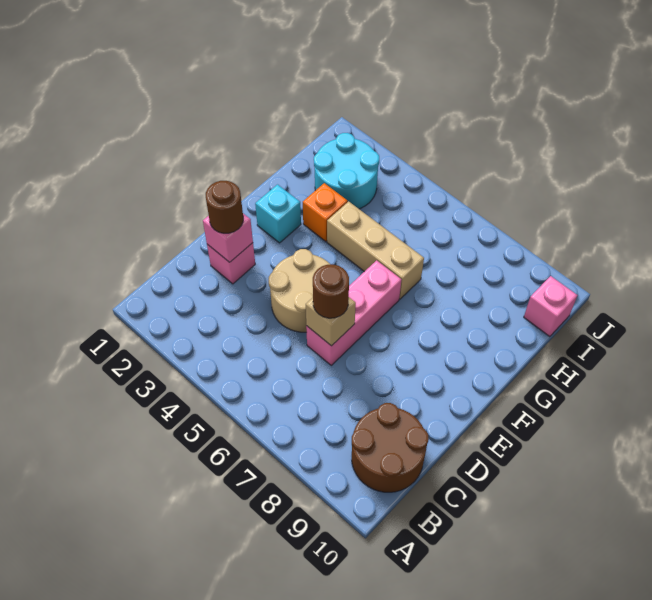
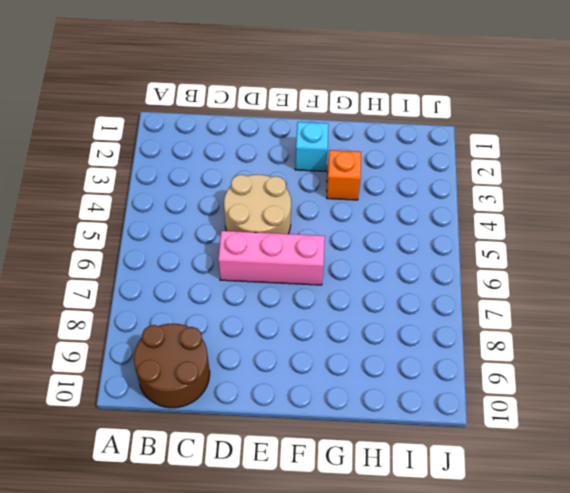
none -> pink brick D2 level 1
none -> tan brick G4:G6 level 1
none -> cyan round brick H2:I3 level 1

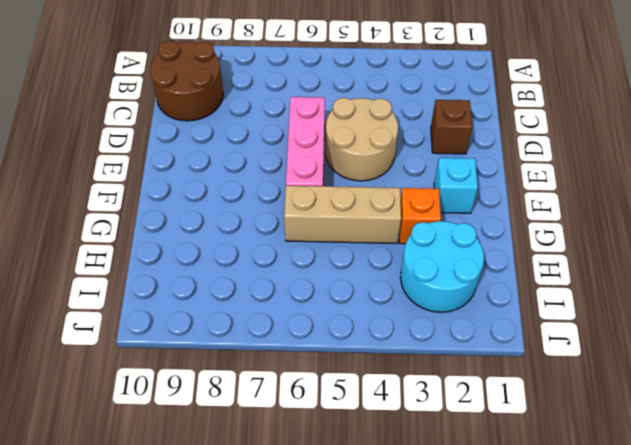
brown brick D2 level 1 -> pink brick D2 level 1
none -> pink brick I10 level 1
none -> pink brick D2 level 2
none -> tan brick D6 level 2

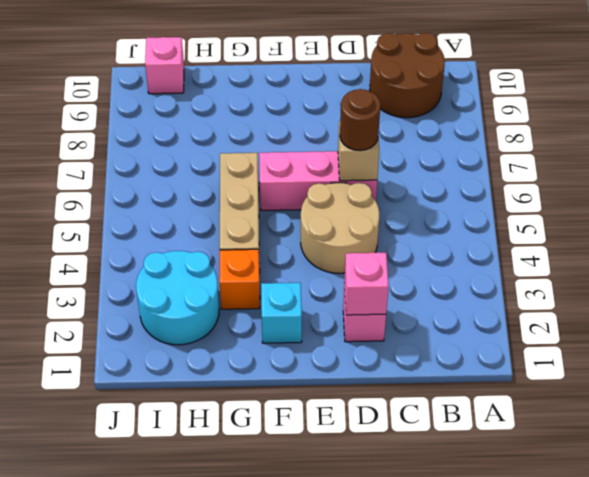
none -> brown round brick D2 level 3

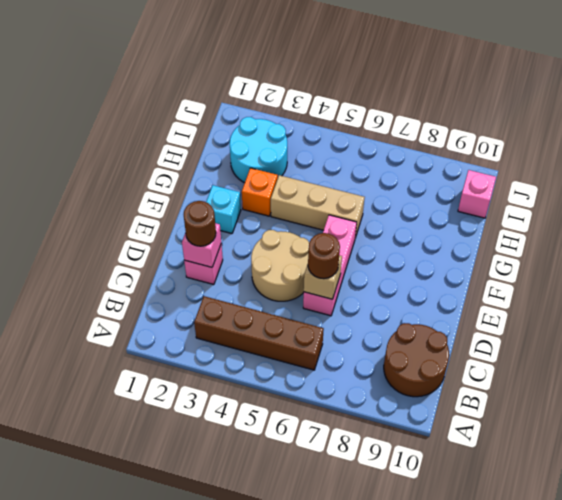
brown brick B3:B6 level 1 -> none

